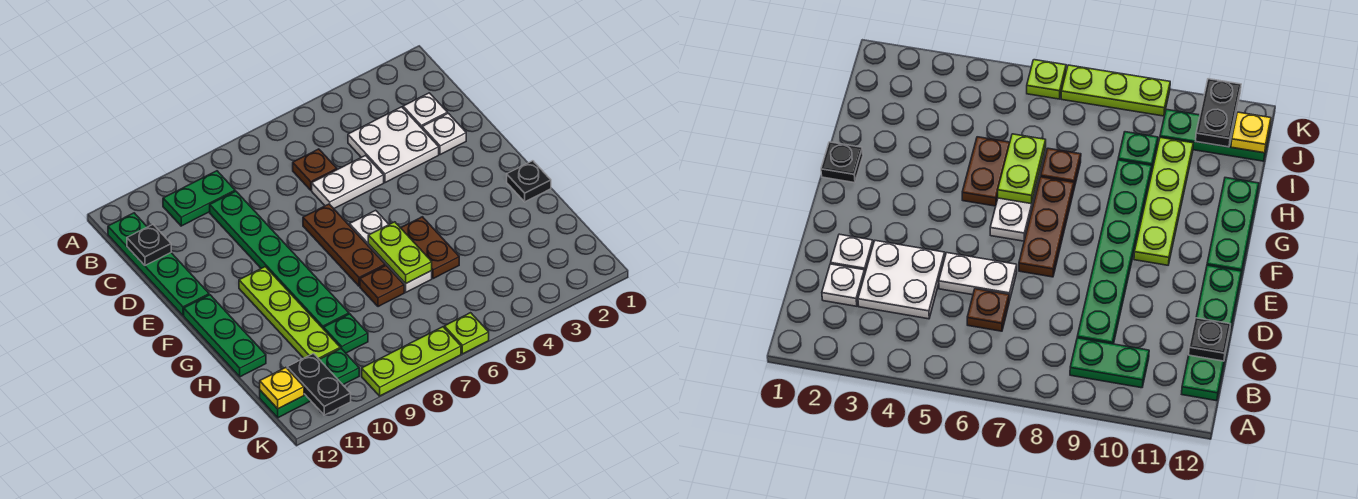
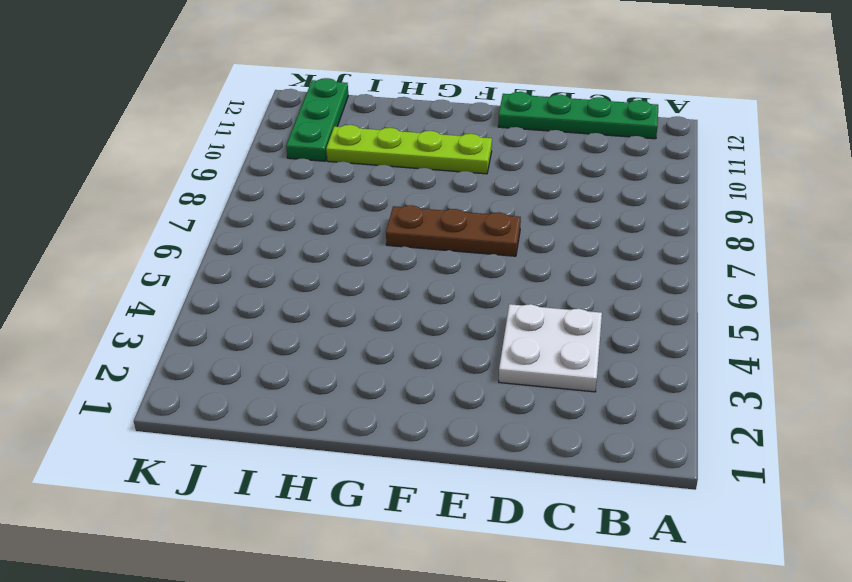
none -> green plate B9:B10 level 1
none -> white plate C2 level 1
none -> brown plate C6 level 1

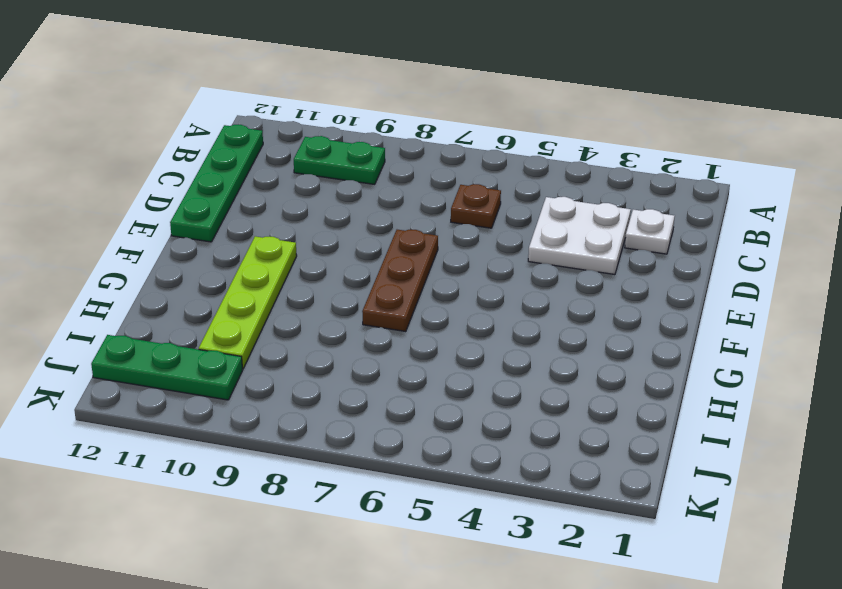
none -> green plate C9:H9 level 1
none -> white plate D2 level 1
none -> white plate D5:D6 level 1

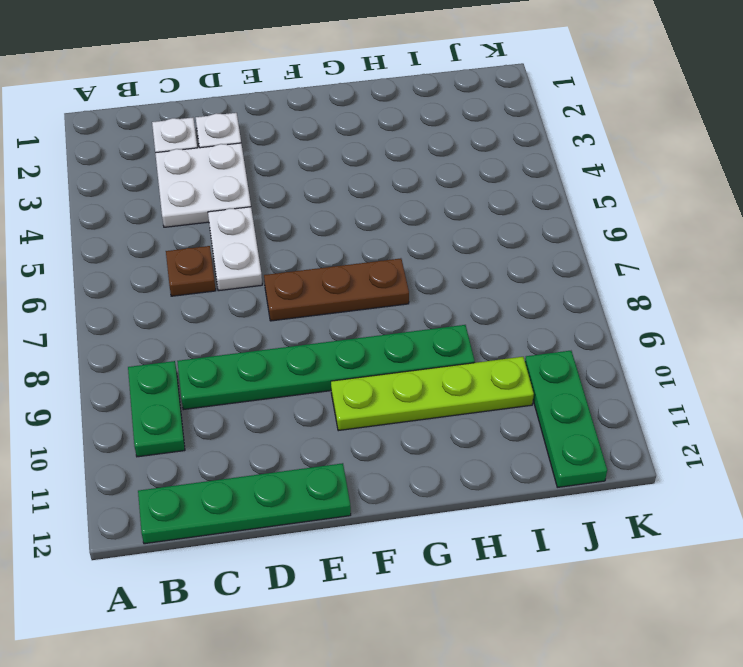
none -> white plate F6:H6 level 1
none -> green plate F12:H12 level 1
none -> black plate G1 level 1

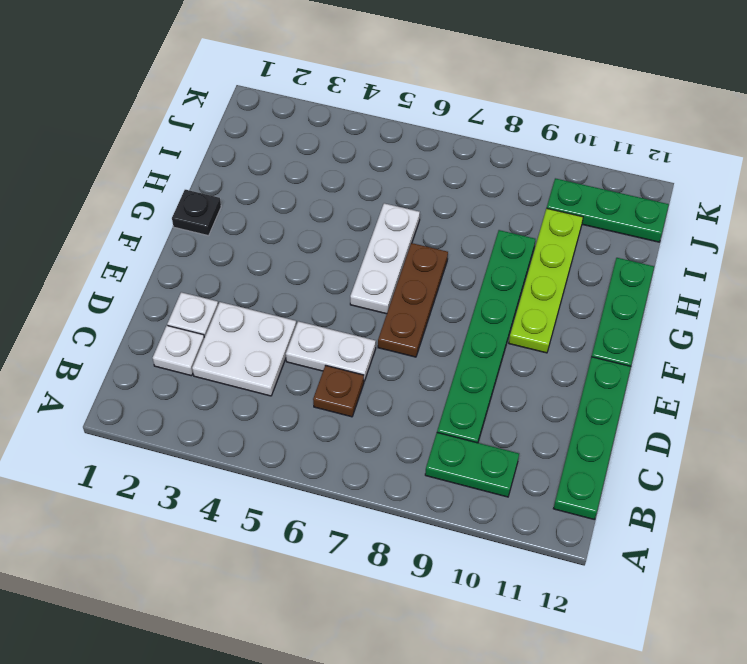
none -> brown plate G5:H5 level 1
none -> brown plate H7 level 1
none -> green plate I9 level 1

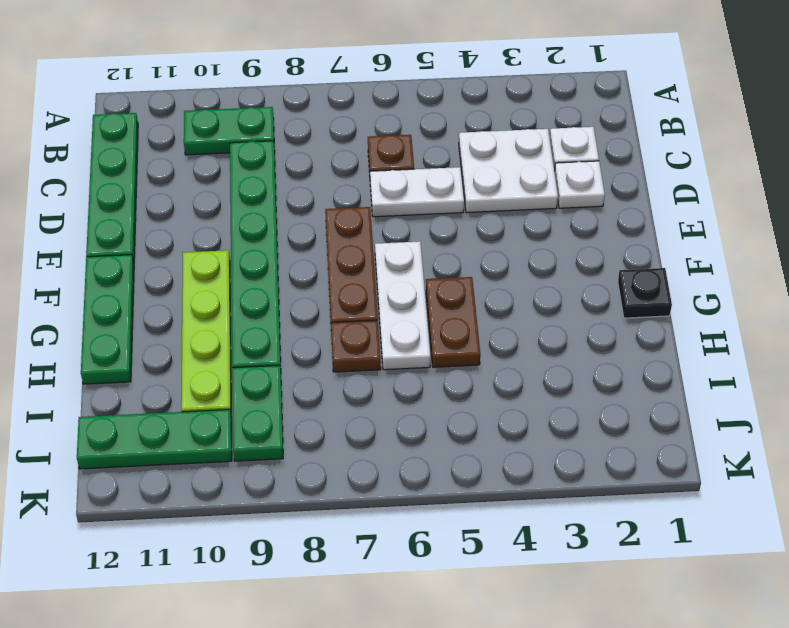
green plate I9:J9 level 1 -> green plate I9 level 1
none -> lime plate K6 level 1
none -> lime plate K7:K9 level 1
none -> black plate C12 level 2

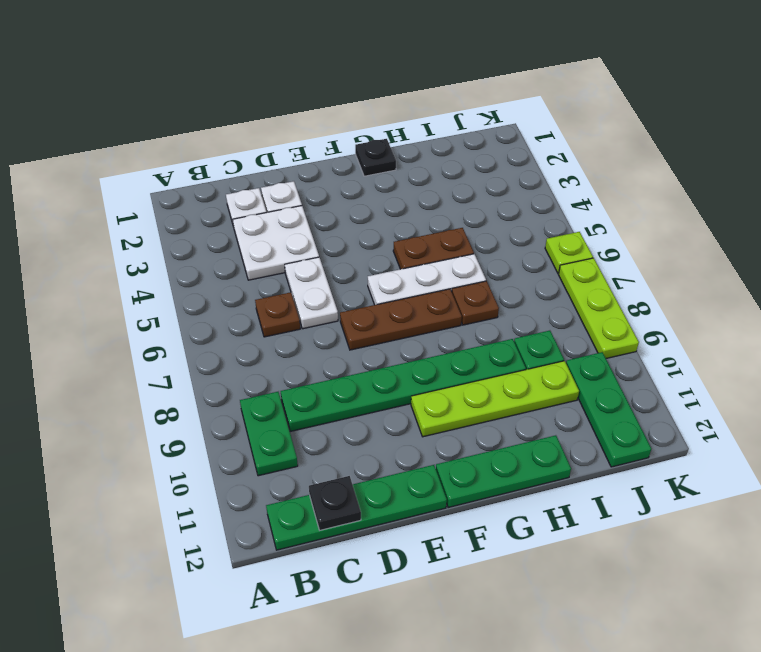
none -> lime plate G6:H6 level 2
none -> black plate J11:K11 level 2
none -> yellow plate J12 level 2

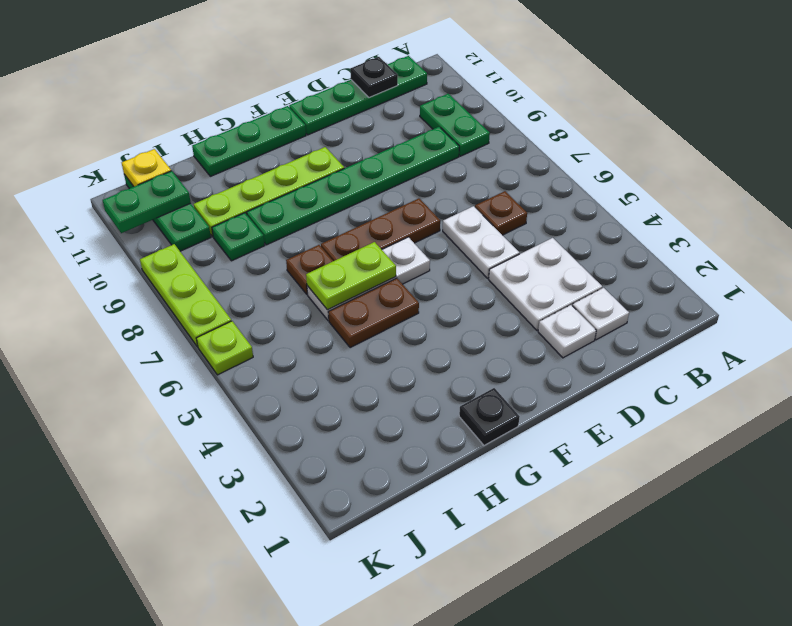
green plate J11:K11 level 2 -> black plate J11:K11 level 2

